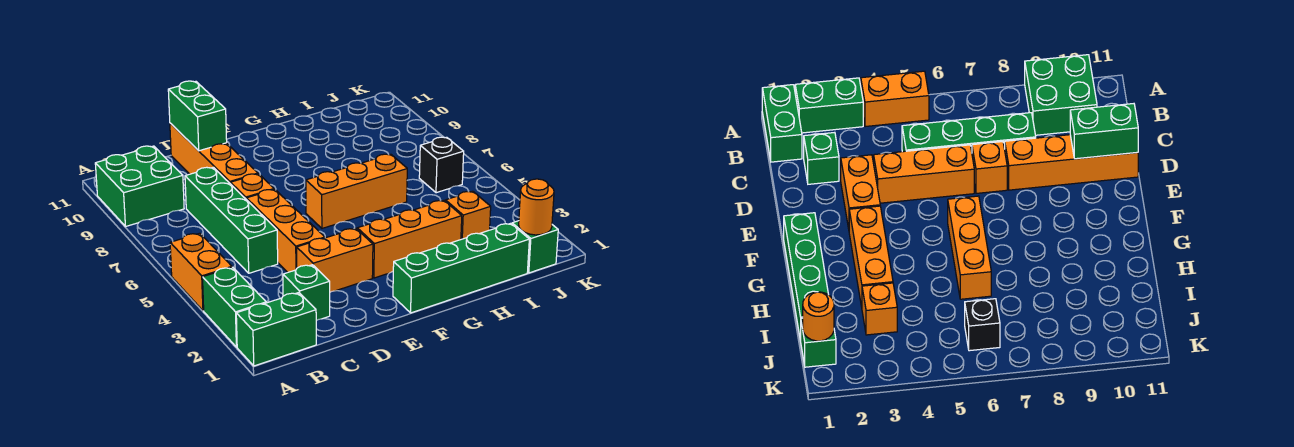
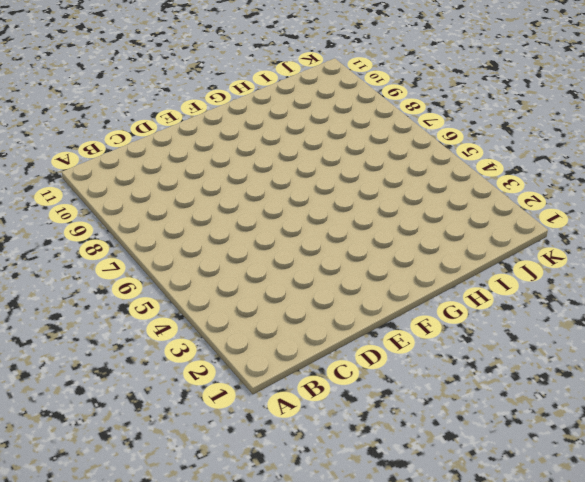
none -> green brick A1:B1 level 1
none -> green brick A2:A3 level 1
none -> orange brick A4:A5 level 1

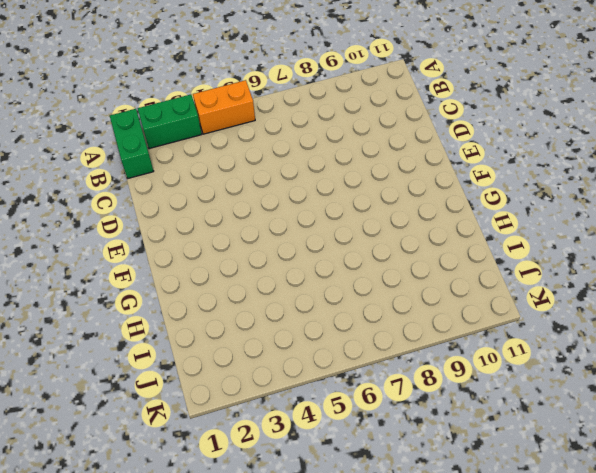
none -> green brick A9:B10 level 1
none -> green brick C2 level 1
none -> green brick C5:C8 level 1

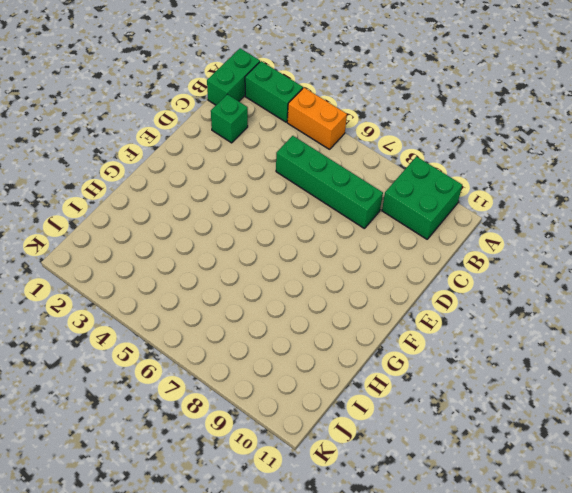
none -> orange brick D3:E3 level 1
none -> orange brick D4:D6 level 1
none -> orange brick D7 level 1

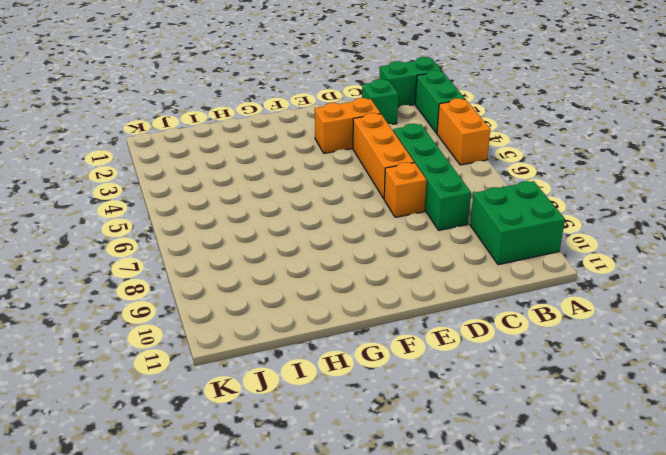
none -> orange brick D8:D11 level 1
none -> green brick F1:I1 level 1
none -> orange brick F3:H3 level 1

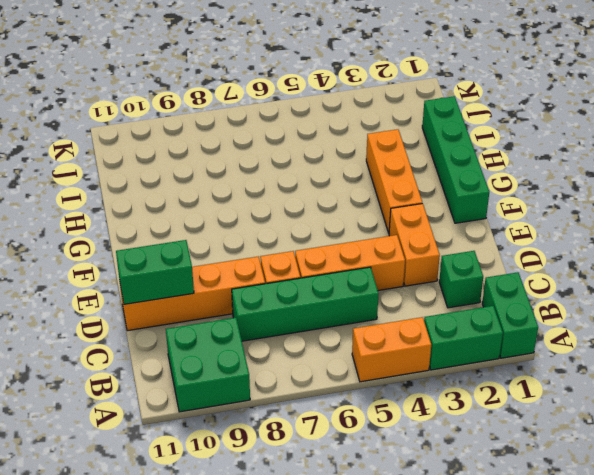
none -> orange brick F6:H6 level 1
none -> orange brick I3 level 1
none -> green brick J1 level 1

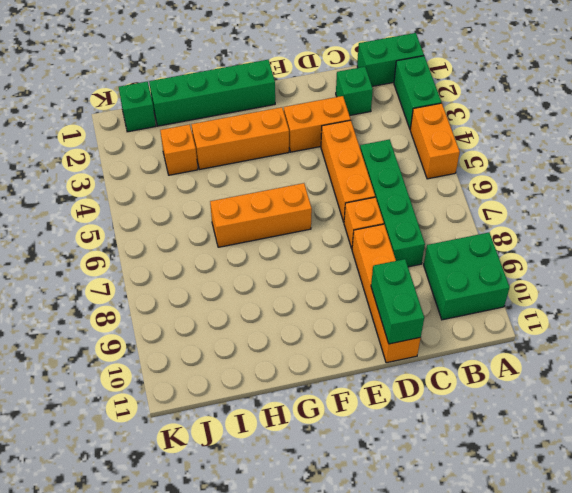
none -> black brick J6 level 1
none -> orange round brick J1 level 2

